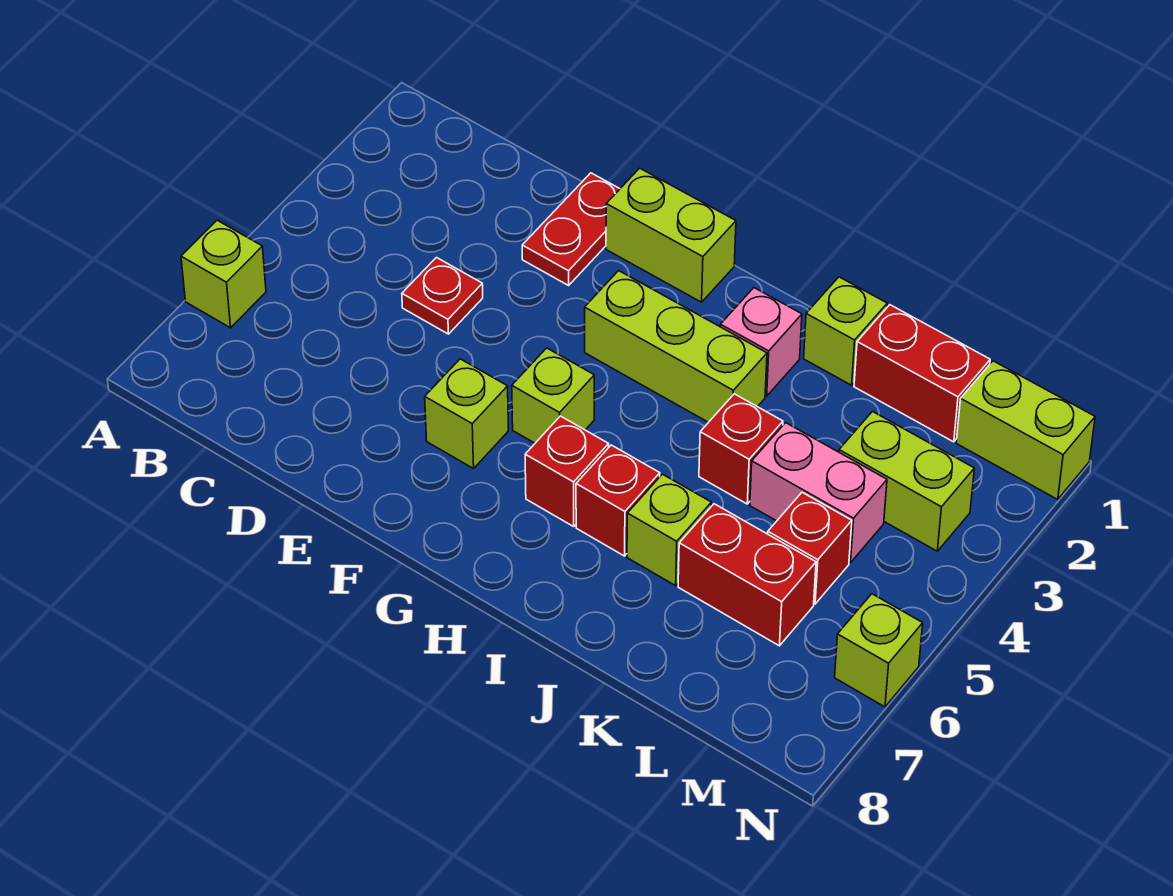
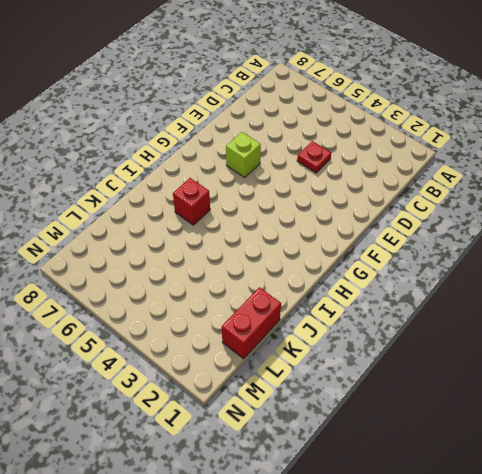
none -> lime brick A6 level 1
none -> red plate E1:E2 level 1
none -> lime brick F1:G1 level 1

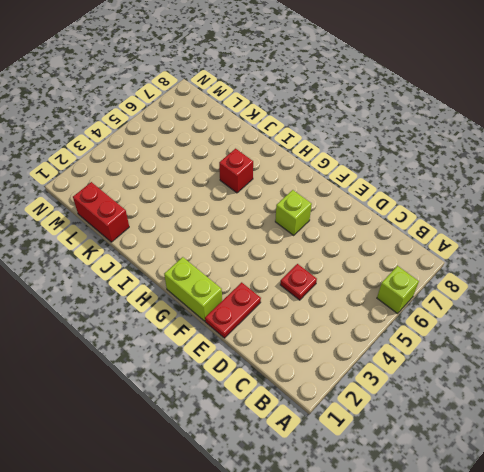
none -> lime brick G3:I3 level 1
none -> lime brick G5 level 1
none -> red brick H6 level 1

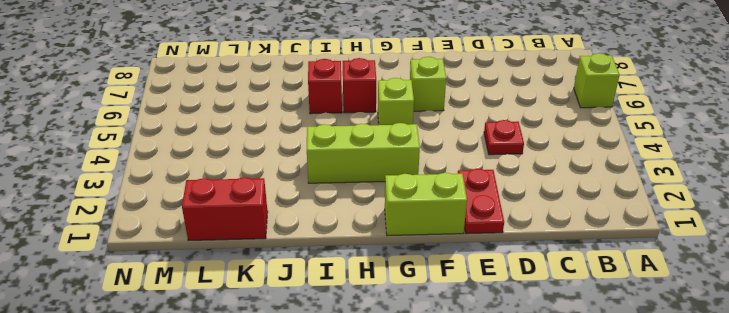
none -> pink brick I2 level 1
none -> lime brick J1 level 1
none -> red brick J4 level 1

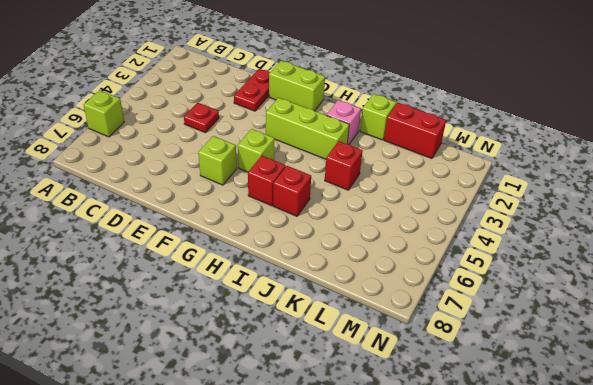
none -> lime brick J6 level 1
none -> pink brick K4:L4 level 1
none -> red brick K6:L6 level 1

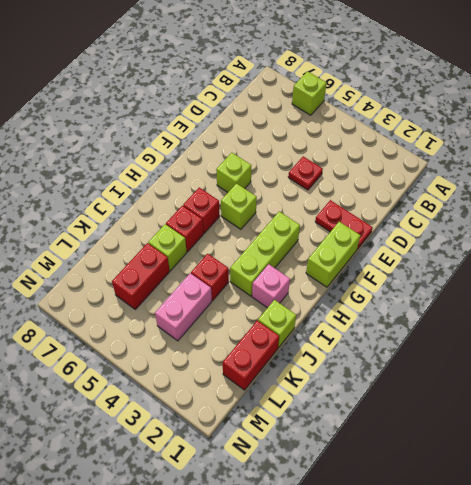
none -> lime brick L3:M3 level 1
none -> red brick L5 level 1
none -> lime brick M1:N1 level 1

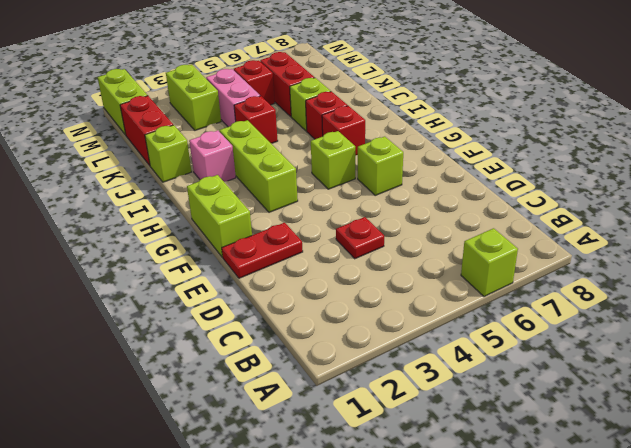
none -> lime brick N6 level 1

